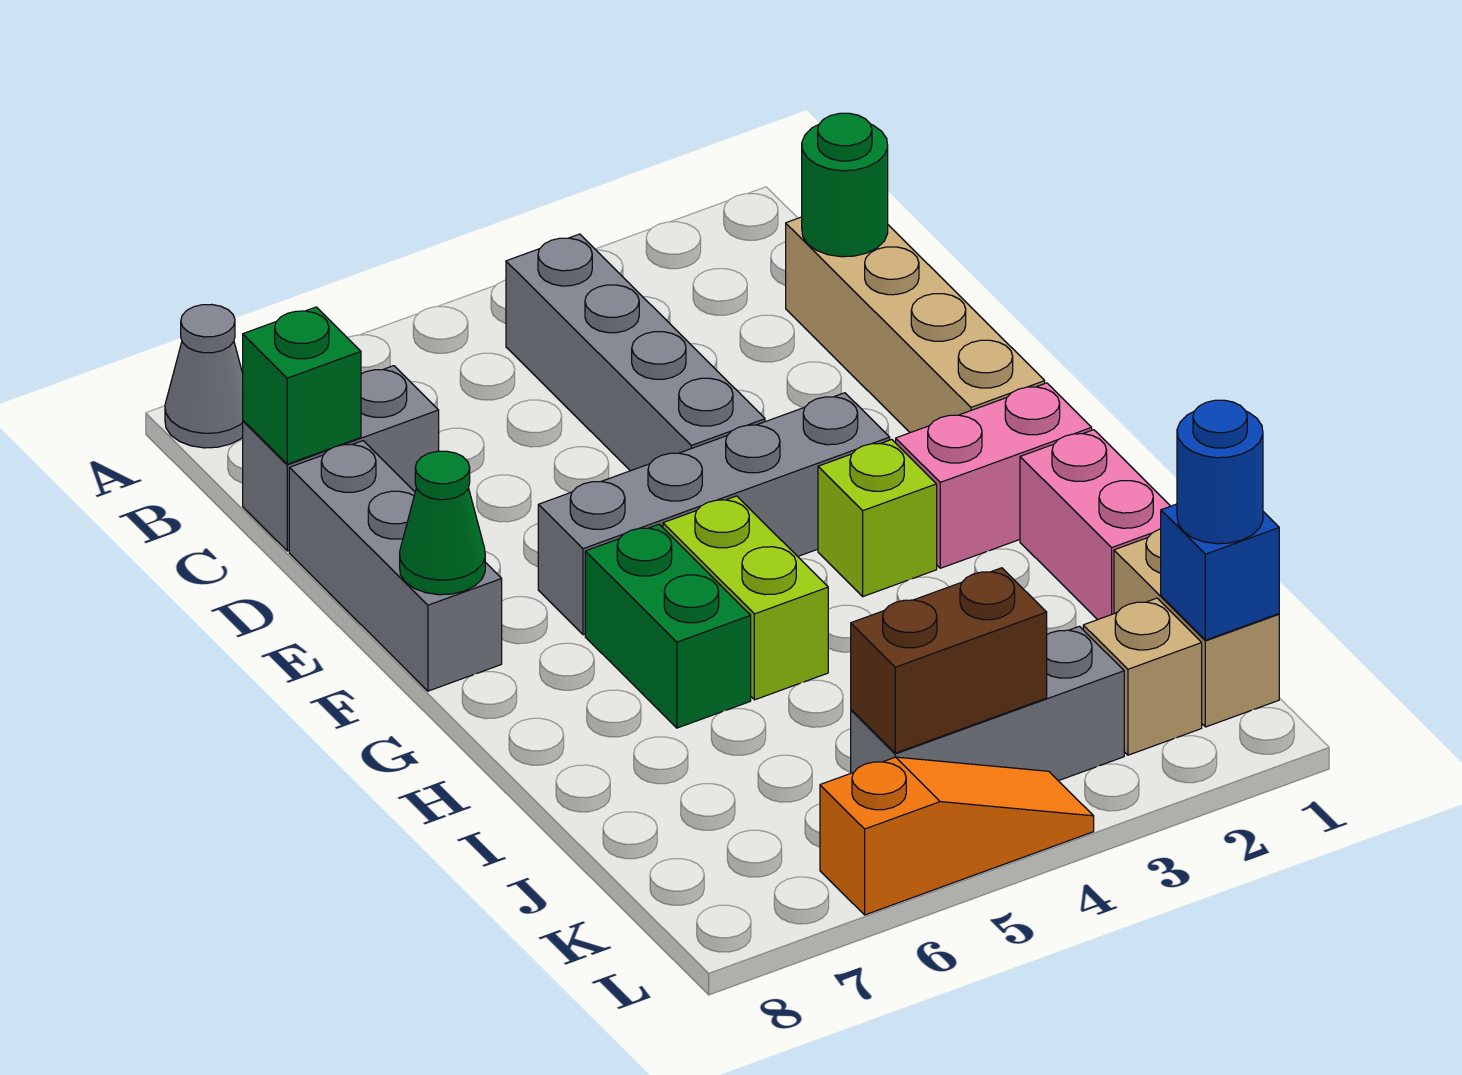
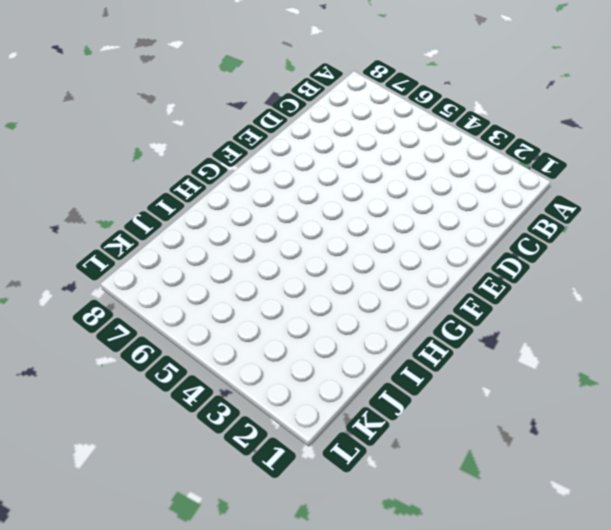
none -> grey cone A8 level 1
none -> grey brick B4:E4 level 1
none -> tan brick C1:F1 level 1

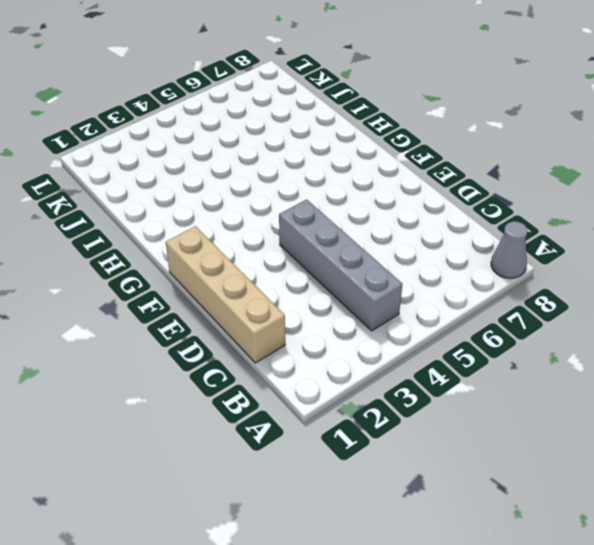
none -> grey brick C7:C8 level 1
none -> grey brick D8:F8 level 1
none -> grey brick F3:F6 level 1

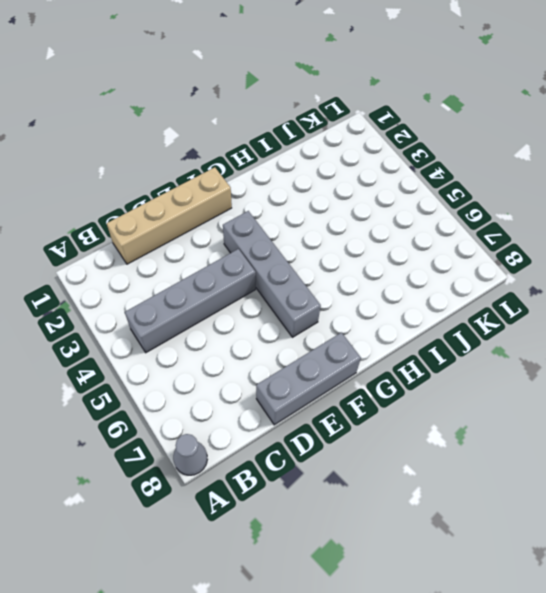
none -> grey brick C7:C8 level 1
none -> pink brick G1:G2 level 1
none -> lime brick G3 level 1

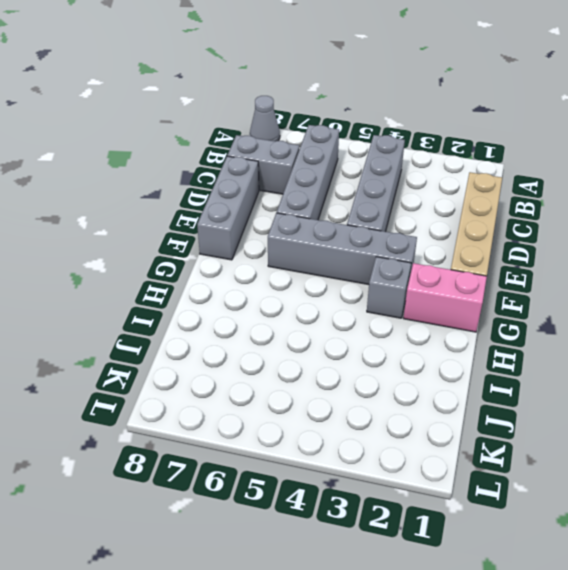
grey brick B6:E6 level 1 -> none
grey brick G3 level 1 -> lime brick G3 level 1
none -> lime brick G5:H5 level 1
none -> green brick G6:H6 level 1
none -> pink brick H1:I1 level 1

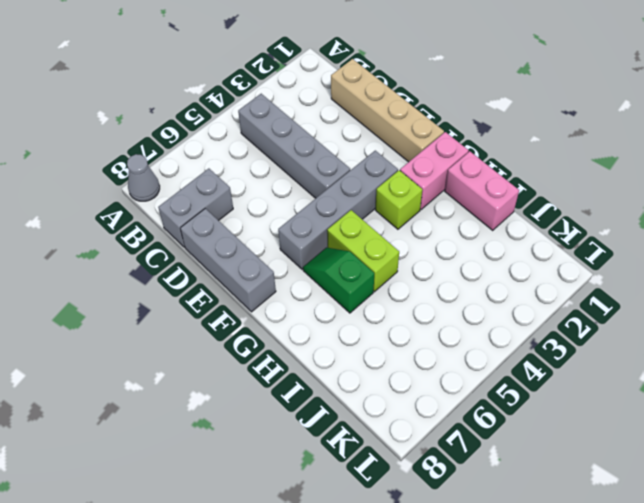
green slope G6:H6 level 1 top H -> green brick G6:H6 level 1
none -> tan brick J1:K1 level 1
none -> tan brick K2 level 1
none -> grey brick K3:K5 level 1

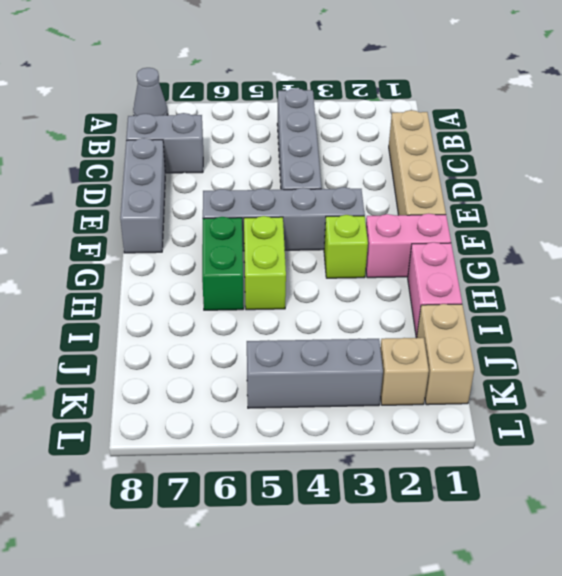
none -> orange slope L4:L6 level 1 top 6
none -> green round brick C1 level 2
none -> green brick C8 level 2

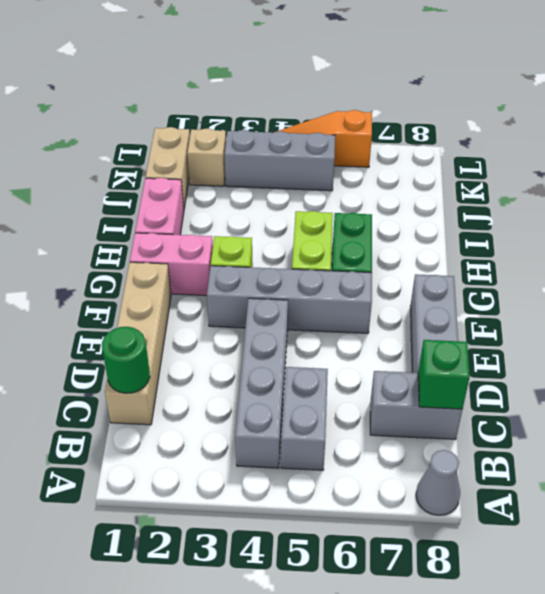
grey brick B5:C5 level 1 -> none
none -> green cone F8 level 2
none -> blue brick K1 level 2
none -> brown brick K4:K5 level 2

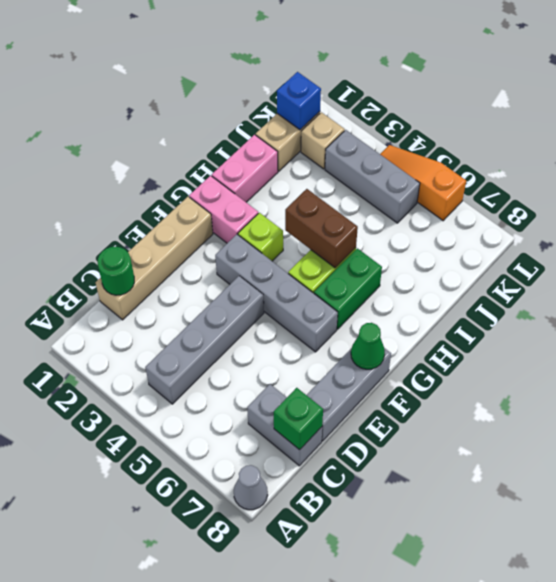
brown brick H4:H5 level 2 -> brown brick K4:K5 level 2
none -> blue round brick K1 level 3

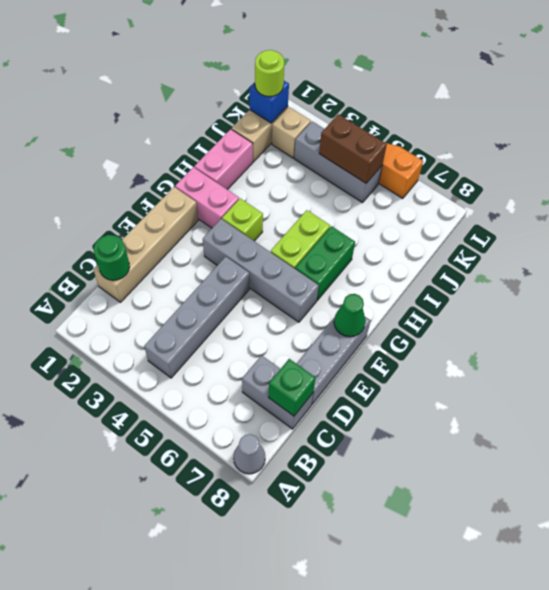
lime round brick K1 level 3 -> blue round brick K1 level 3

